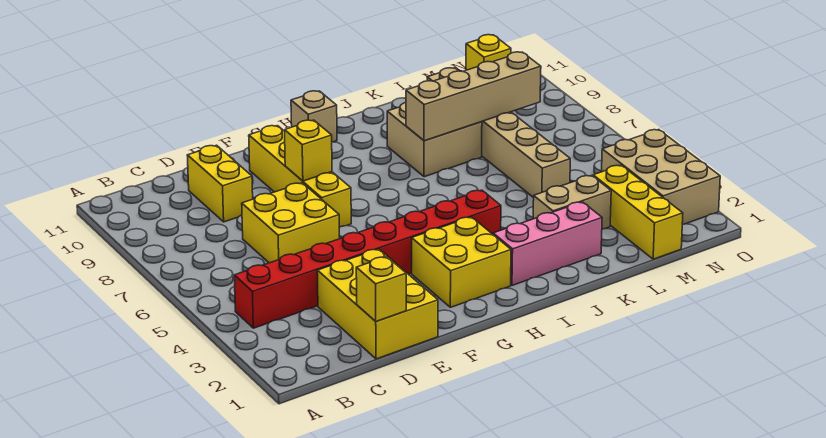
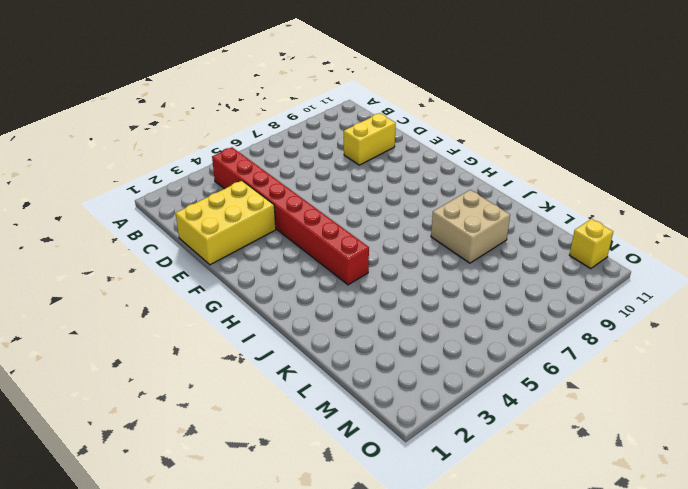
none -> yellow brick D6:E7 level 1
none -> yellow brick F7:F10 level 1
none -> yellow brick G2:H3 level 1

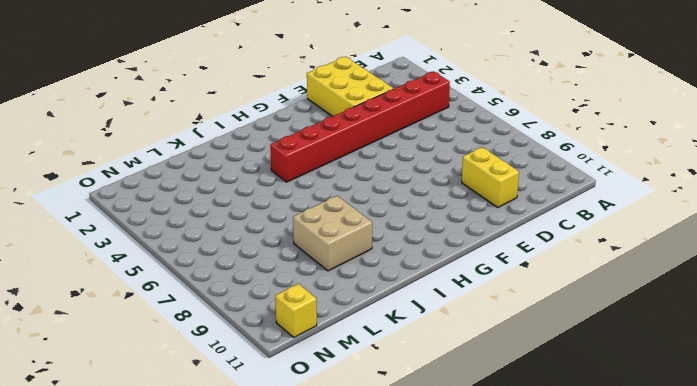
none -> yellow brick D6:E7 level 1
none -> yellow brick F7:F10 level 1
none -> yellow brick G2:H3 level 1

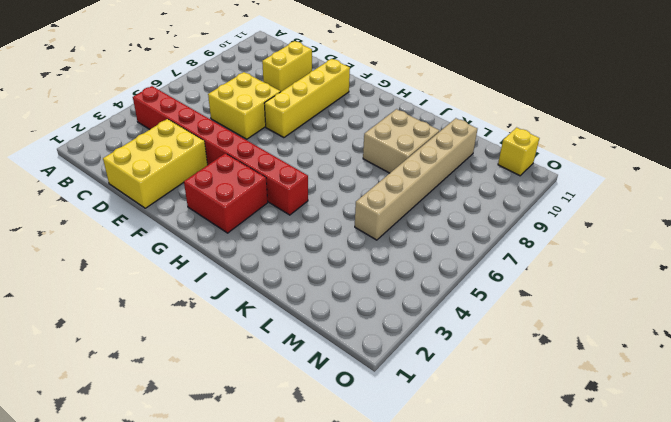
red brick G2:H3 level 1 -> yellow brick G2:H3 level 1
none -> tan brick H11 level 1
none -> pink brick I2:K2 level 1
none -> tan brick K3:L3 level 1

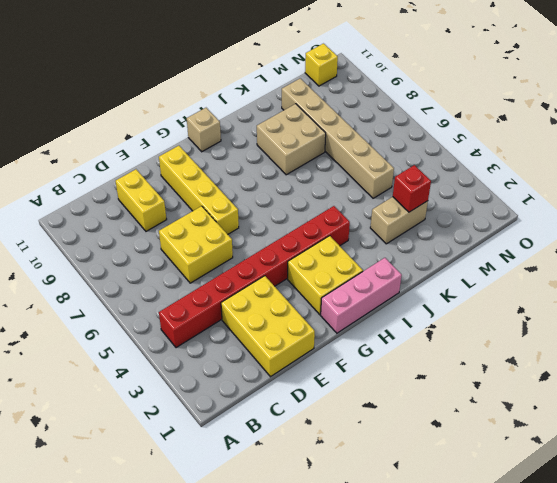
pink brick G1:I1 level 1 -> pink brick I2:K2 level 1
red brick L3 level 2 -> none
none -> yellow brick M1:M3 level 1
none -> tan brick N2:O4 level 1
none -> yellow brick D1 level 2

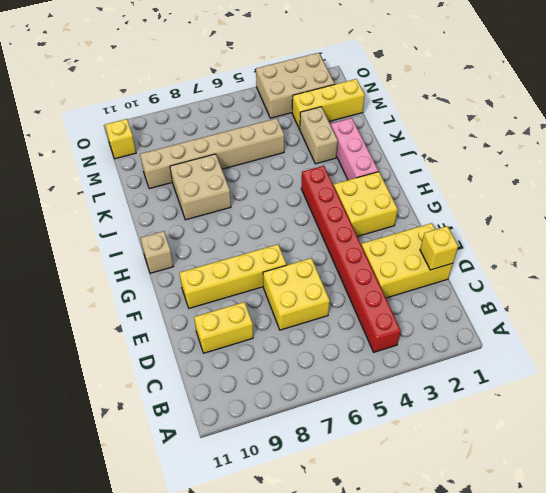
none -> yellow brick F8 level 2
none -> tan brick J8:M8 level 2

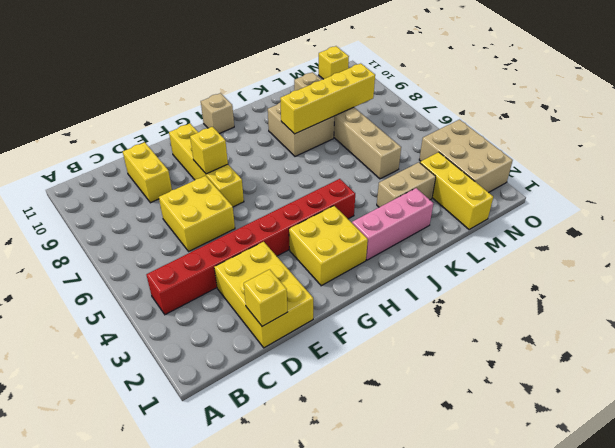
yellow brick J8:M8 level 2 -> tan brick J8:M8 level 2

